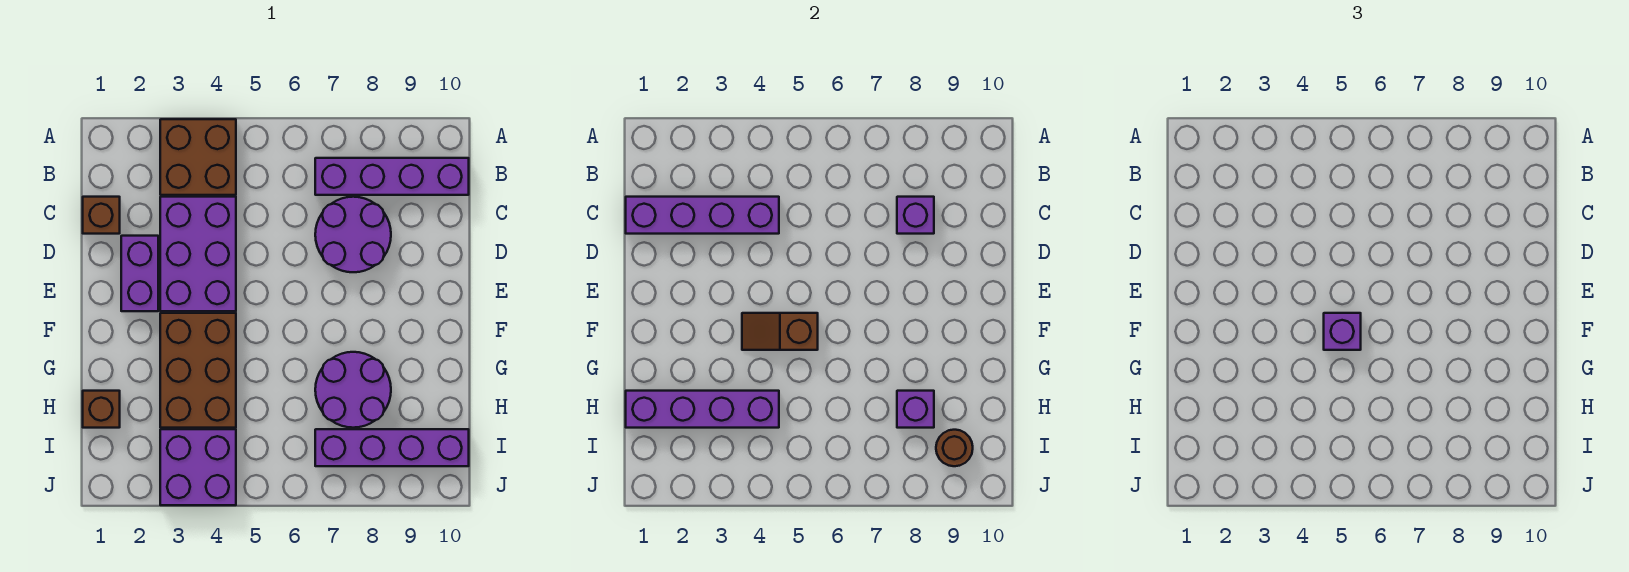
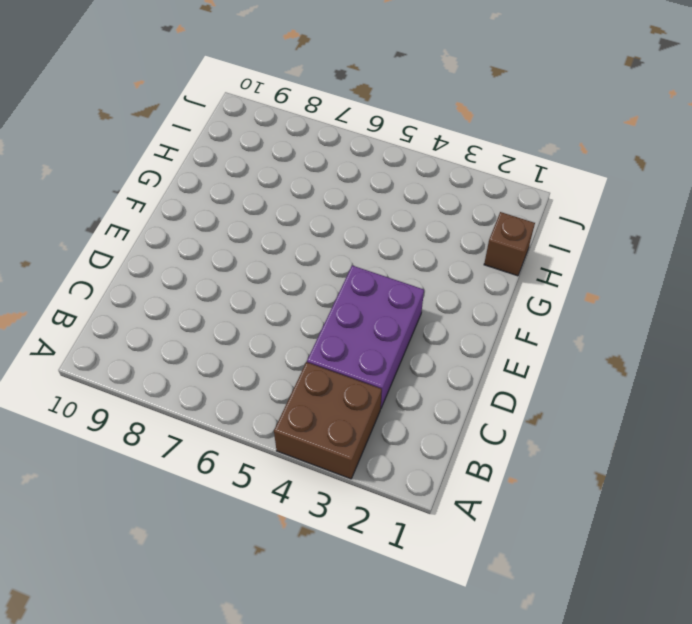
none -> purple brick B7:B10 level 1
none -> brown brick C1 level 1
none -> purple round brick C7:D8 level 1

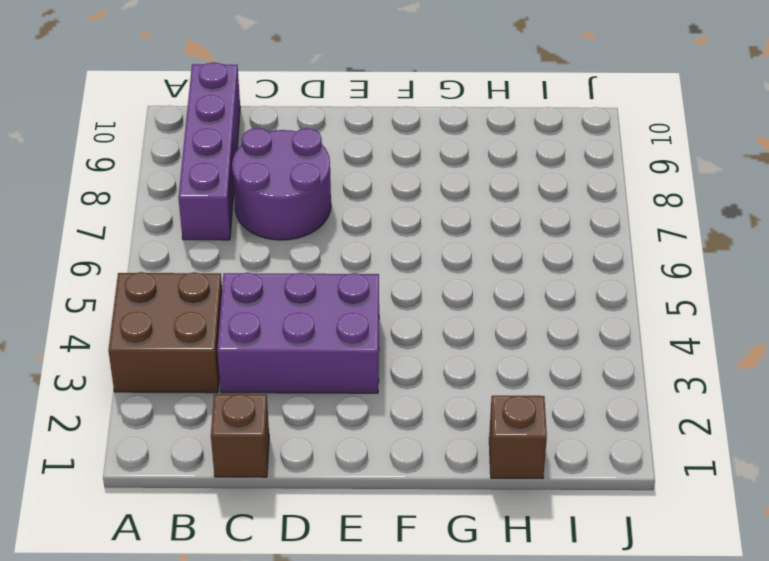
none -> purple brick D2:E2 level 1
none -> brown brick F3:H4 level 1
none -> purple round brick G7:H8 level 1

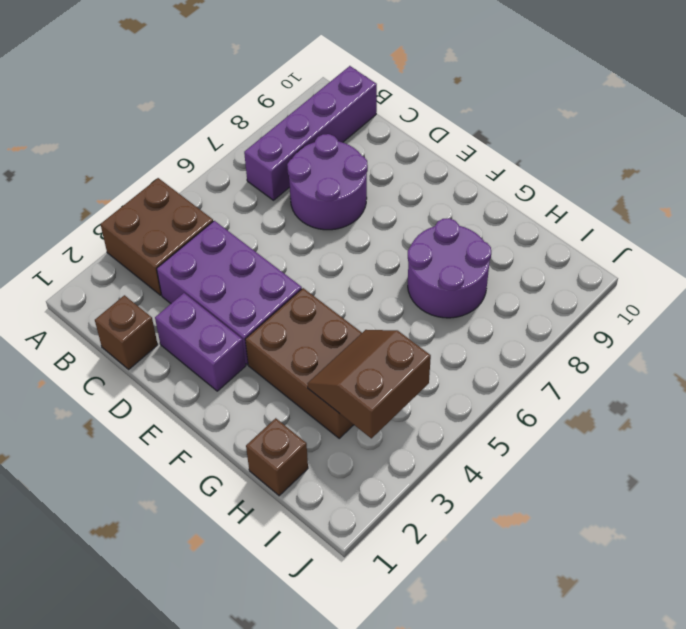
brown slope H3:I4 level 2 top I -> purple brick H1:H4 level 2
none -> purple brick I3:J4 level 1
none -> purple brick I7:I10 level 1
none -> purple brick C1:C4 level 2

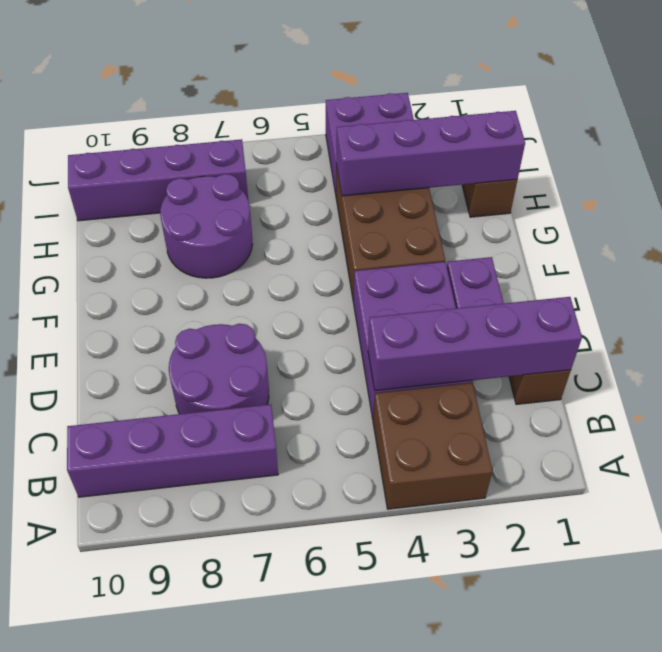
none -> purple brick C8 level 2
none -> brown slope F4:F5 level 2 top 5
none -> purple brick H8 level 2

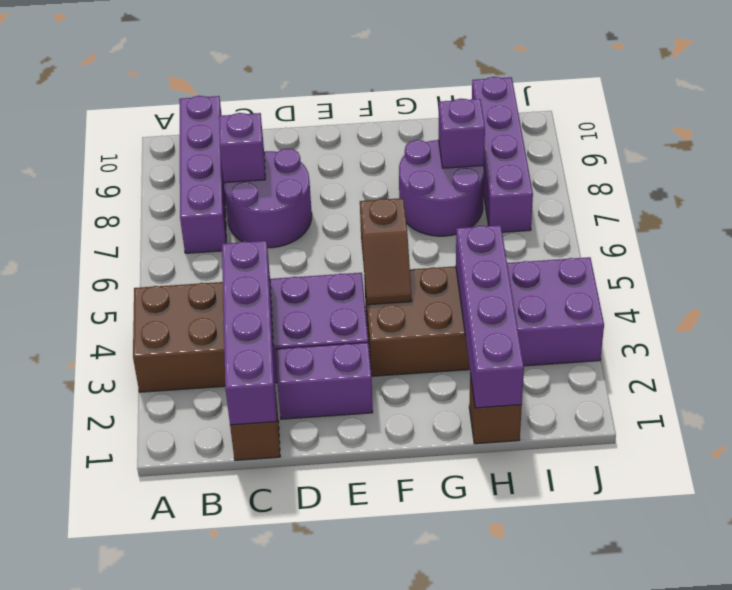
none -> brown round brick I9 level 2
none -> purple brick F5 level 3

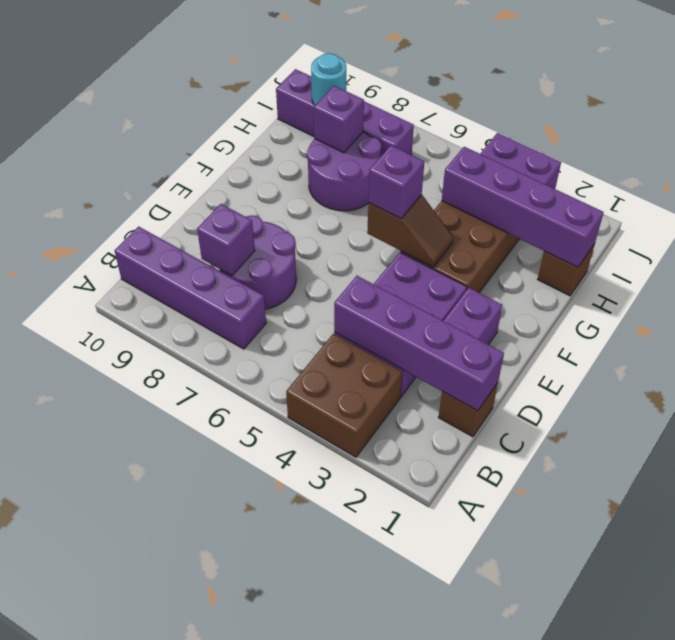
cyan round brick I9 level 2 -> brown round brick I9 level 2

